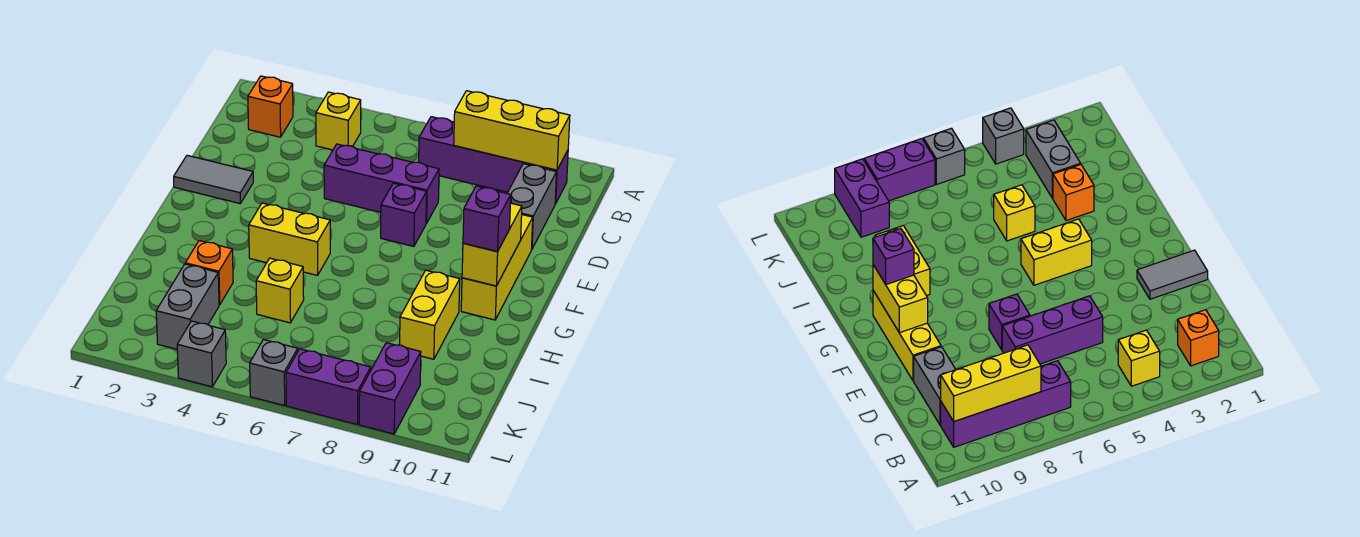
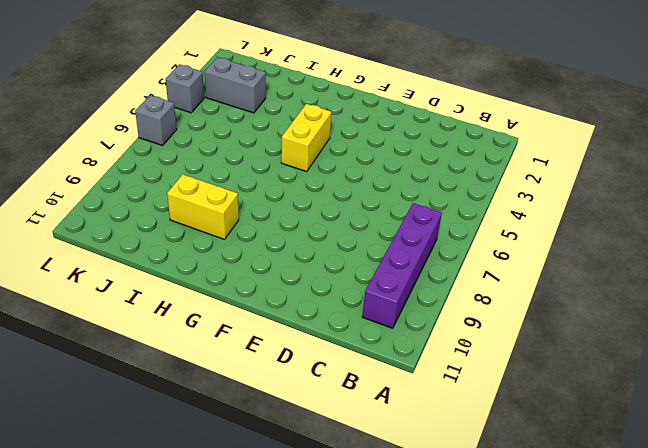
none -> orange brick B2 level 1
none -> yellow brick B4 level 1
none -> grey brick C10:D10 level 1

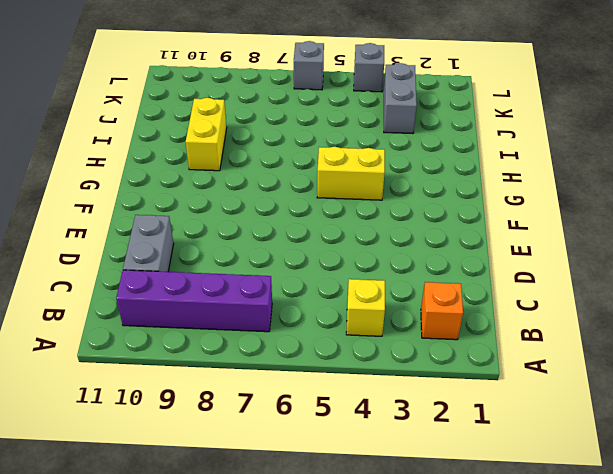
none -> purple brick D5:D7 level 1
none -> grey tile E1:E2 level 1
none -> purple brick E7 level 1

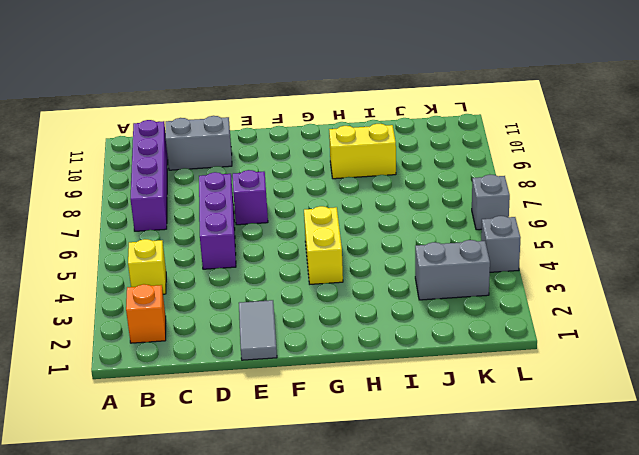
none -> yellow brick E10:G10 level 1
none -> orange brick I3 level 1
none -> yellow brick I5 level 1

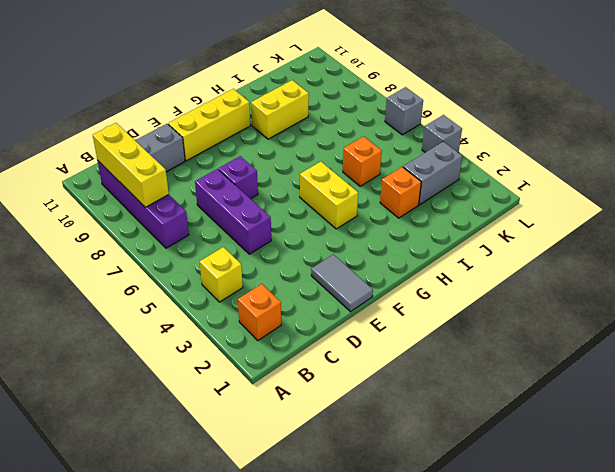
orange brick I5 level 1 -> yellow brick I5 level 1
none -> purple brick K9:L9 level 1
none -> purple brick L7:L8 level 1
none -> yellow brick F10:G10 level 2

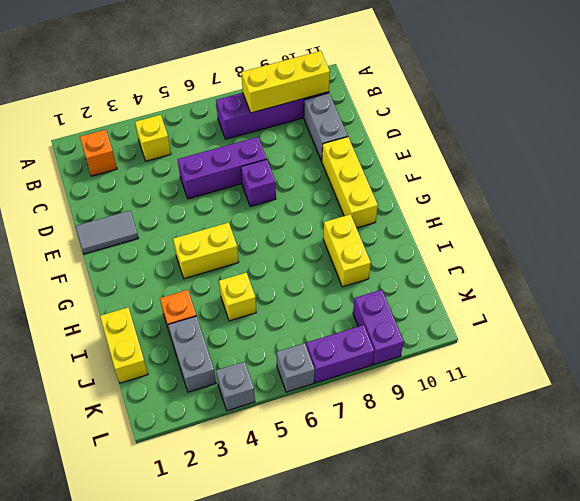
yellow brick I1:J1 level 1 -> yellow brick F10:G10 level 2
none -> purple brick G10 level 3

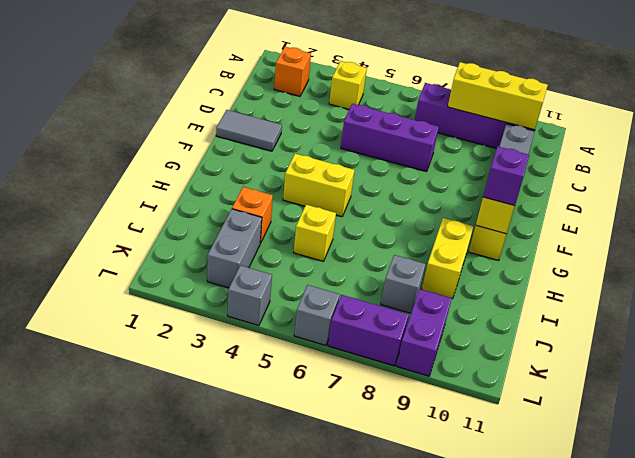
grey brick J8 level 1 -> none
none -> purple brick E7 level 1

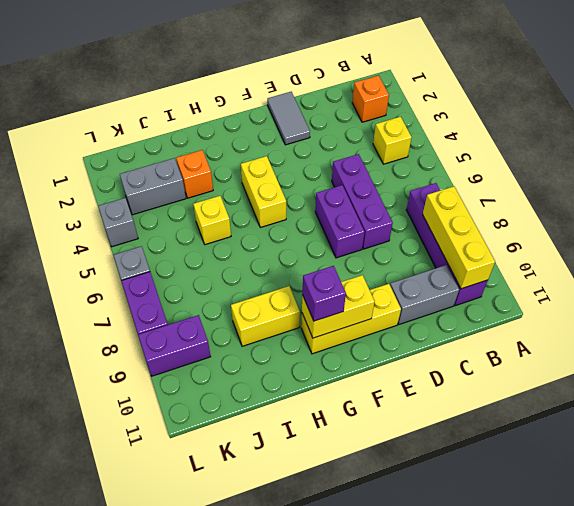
purple brick E6:E7 level 1 -> purple brick E7 level 1

